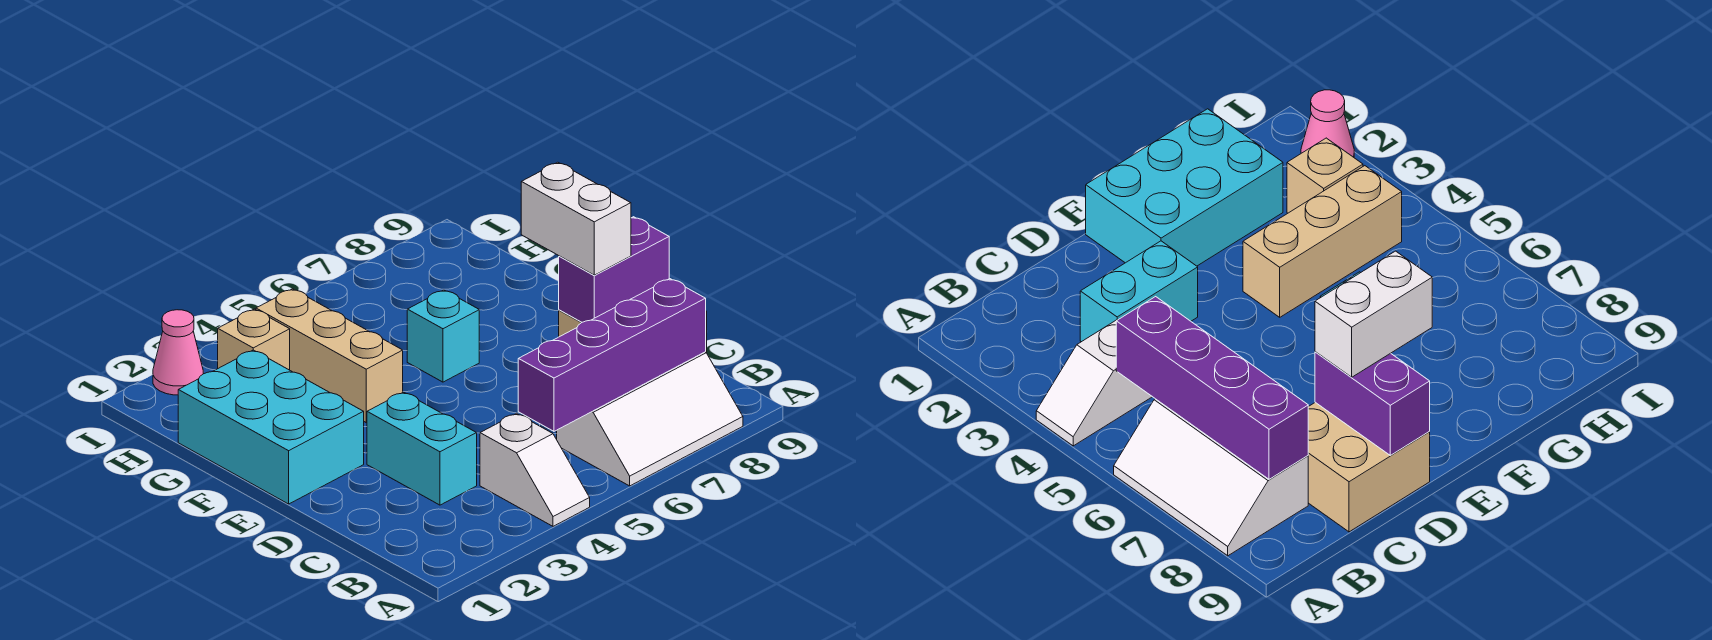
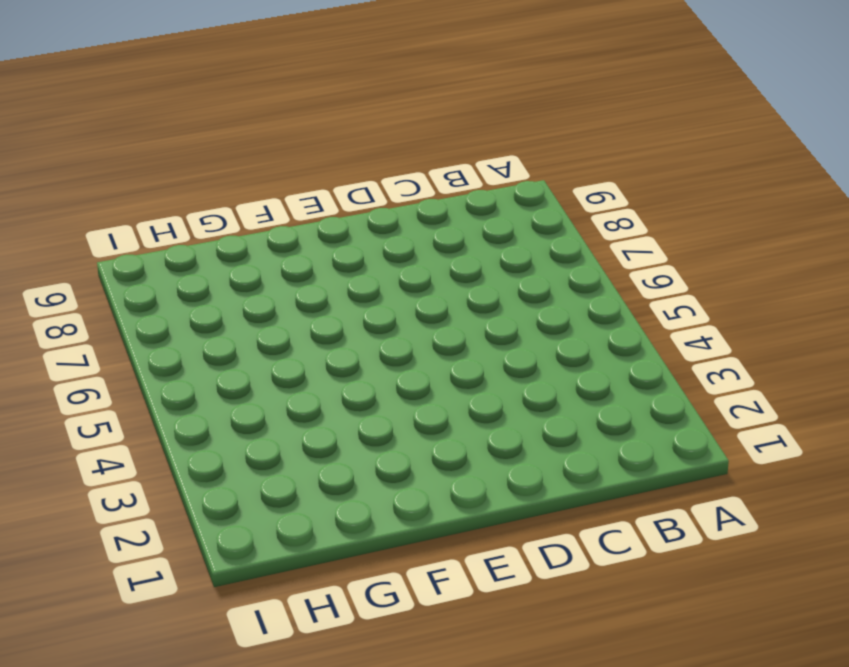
none -> white slope A4:B4 level 1 top B
none -> white slope A6:B8 level 1 top B
none -> cyan brick C3:D3 level 1

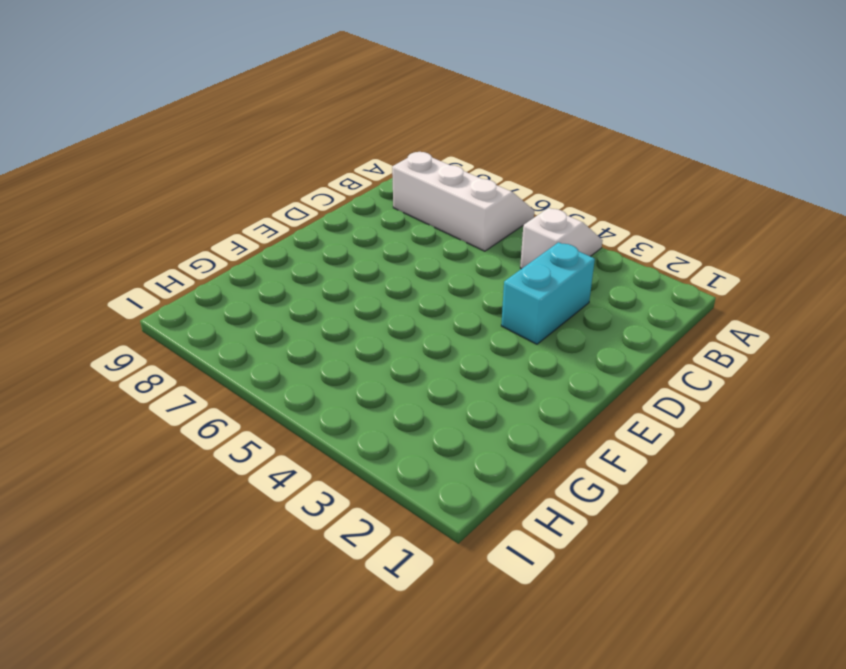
none -> tan brick C8:D9 level 1
none -> cyan brick E1:G2 level 1
none -> tan brick F4:H4 level 1

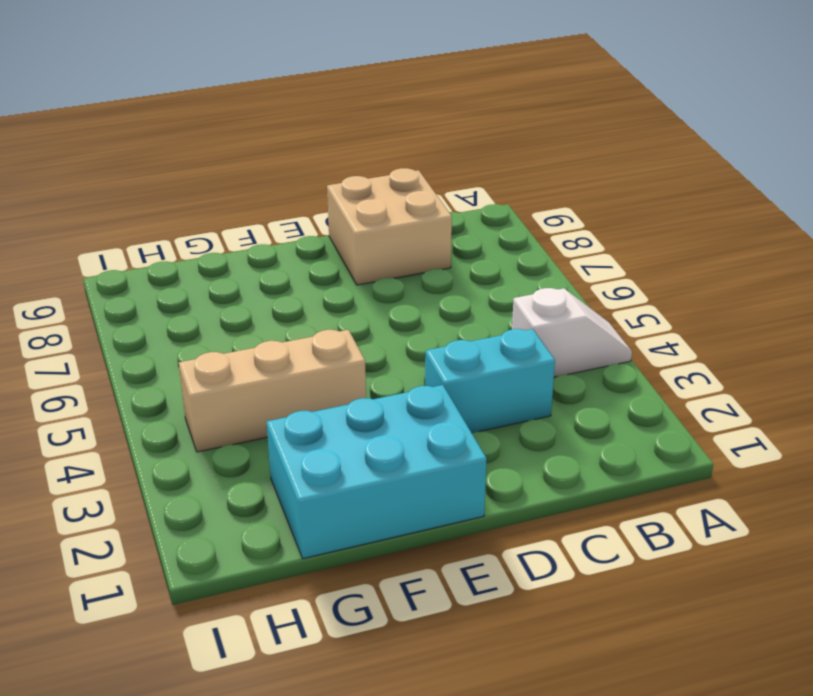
none -> white slope A6:B8 level 1 top B
none -> cyan brick F6 level 1
none -> tan brick H3 level 1

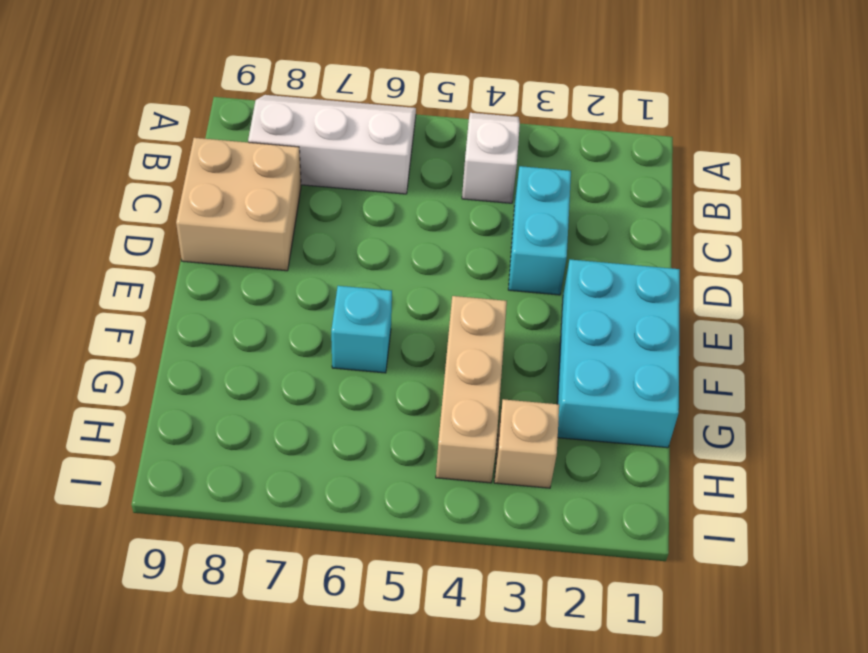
none -> pink cone I2 level 1
none -> purple brick B5:B8 level 2
none -> purple brick D8:D9 level 2

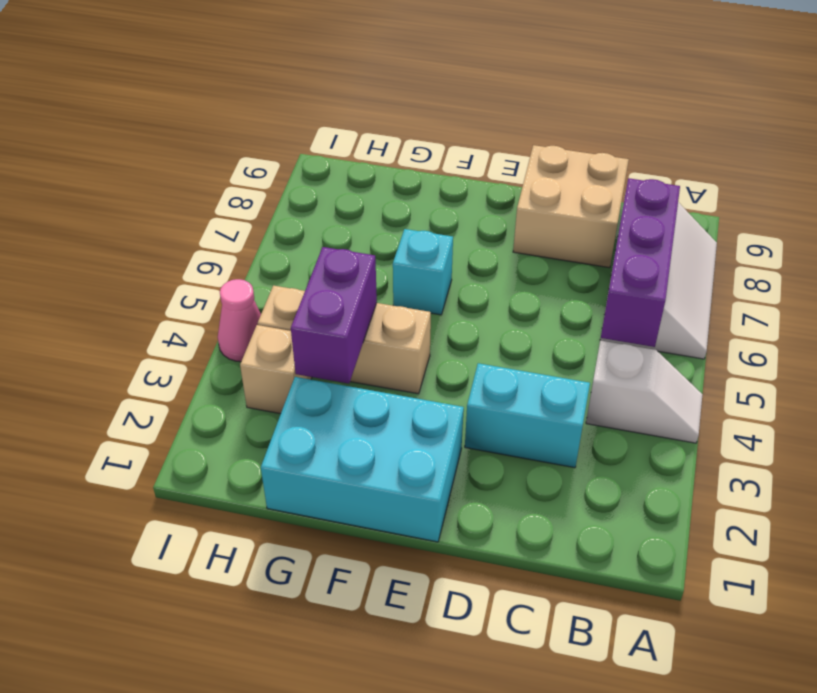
purple brick B5:B7 level 2 -> purple brick B5:B8 level 2
purple brick G3:G4 level 2 -> purple brick D8:D9 level 2
pink cone I4 level 1 -> pink cone I2 level 1
none -> white brick D8:E8 level 3

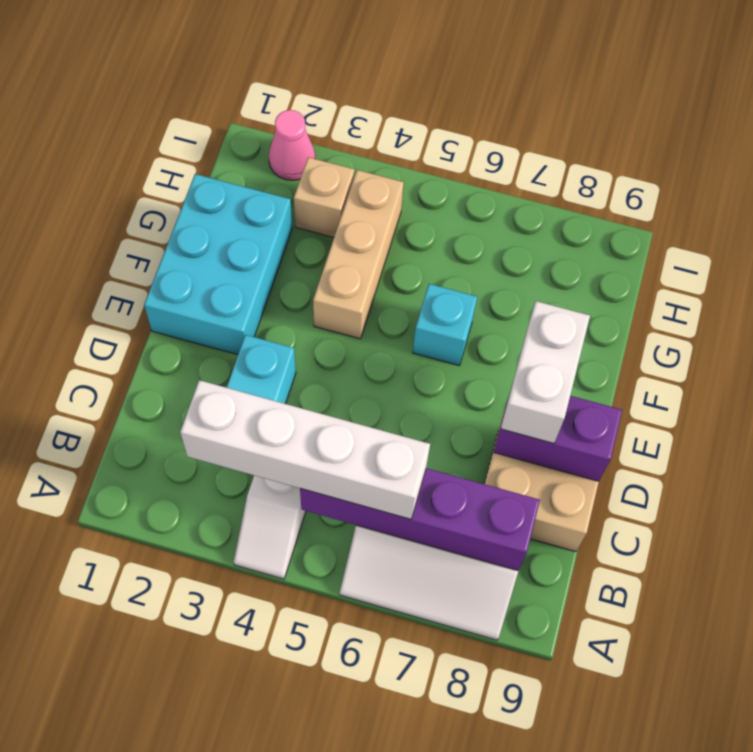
white brick B3:B6 level 3 -> none

